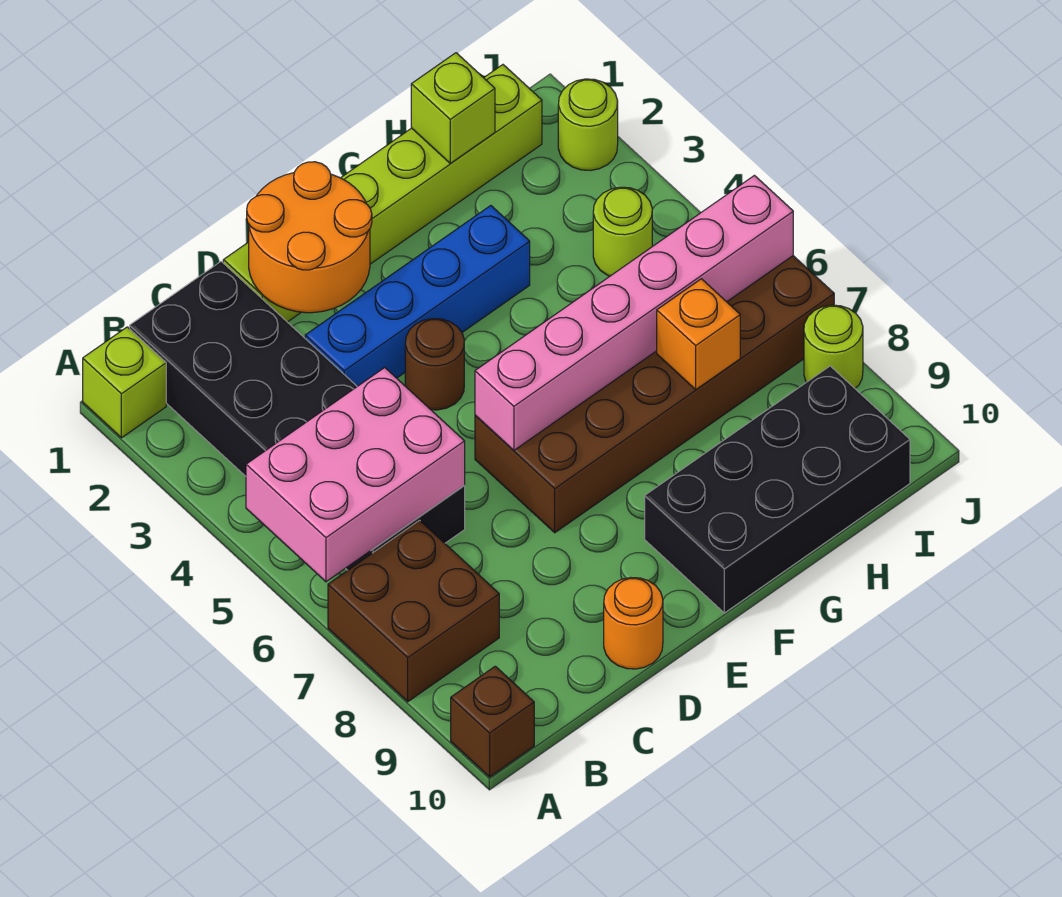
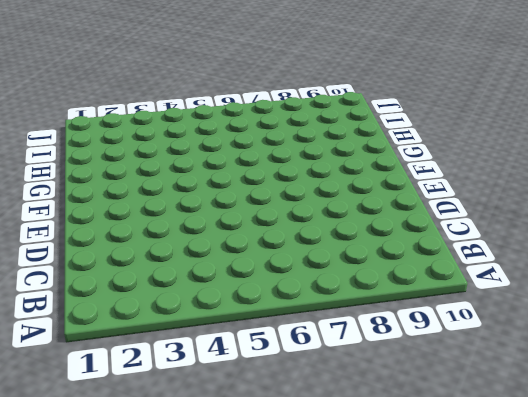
none -> lime brick A1 level 1
none -> brown brick A7:B8 level 1
none -> brown brick A10 level 1

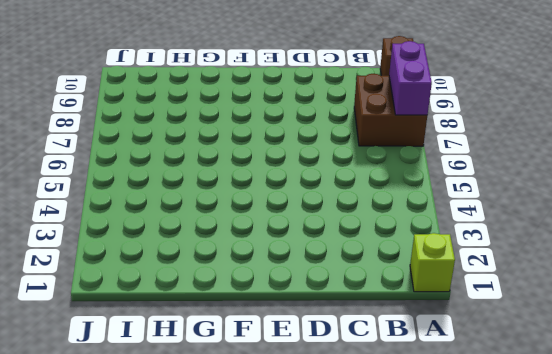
purple brick A7:A8 level 2 -> none
none -> black brick B1:C6 level 1
none -> lime brick D1:I1 level 1
none -> blue brick D3:G3 level 1

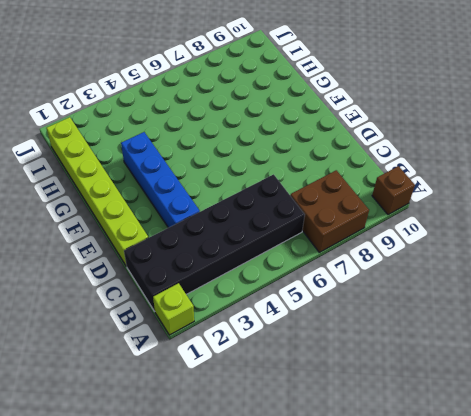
none -> orange round brick D10 level 1
none -> brown round brick E4 level 1
none -> brown brick E6:J7 level 1

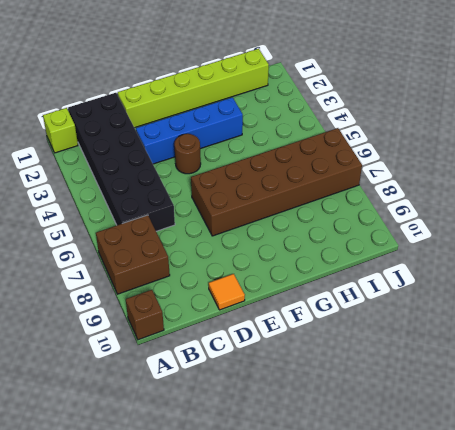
orange tile D10 level 1 -> orange round brick D10 level 1
none -> black brick F9:I10 level 1
none -> lime round brick I4 level 1
none -> lime round brick J2 level 1

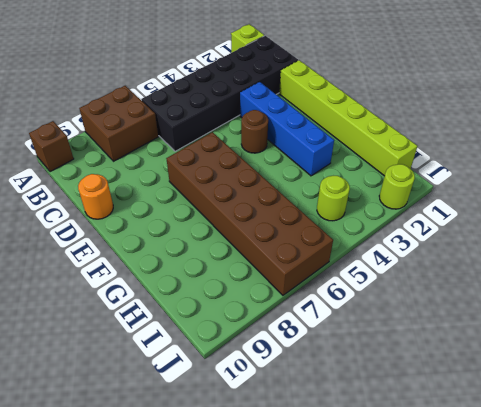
none -> black brick F9:I10 level 1
none -> lime round brick J8 level 1
none -> pink brick A5:C6 level 2

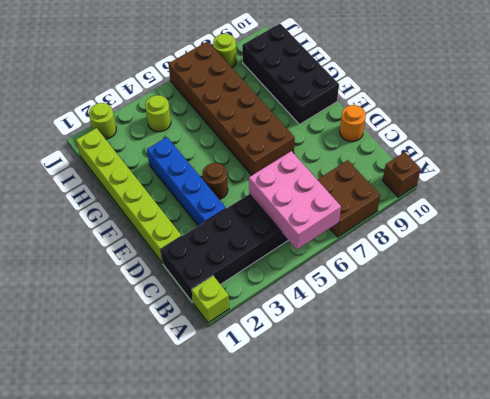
none -> orange round brick D1:E2 level 2
none -> pink brick E6:J6 level 2
none -> lime brick H1 level 2

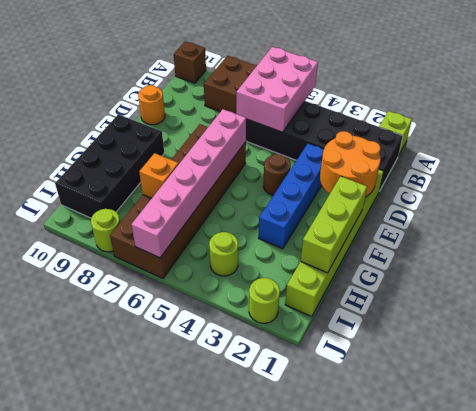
lime brick F1:H1 level 2 -> lime brick H1 level 2

